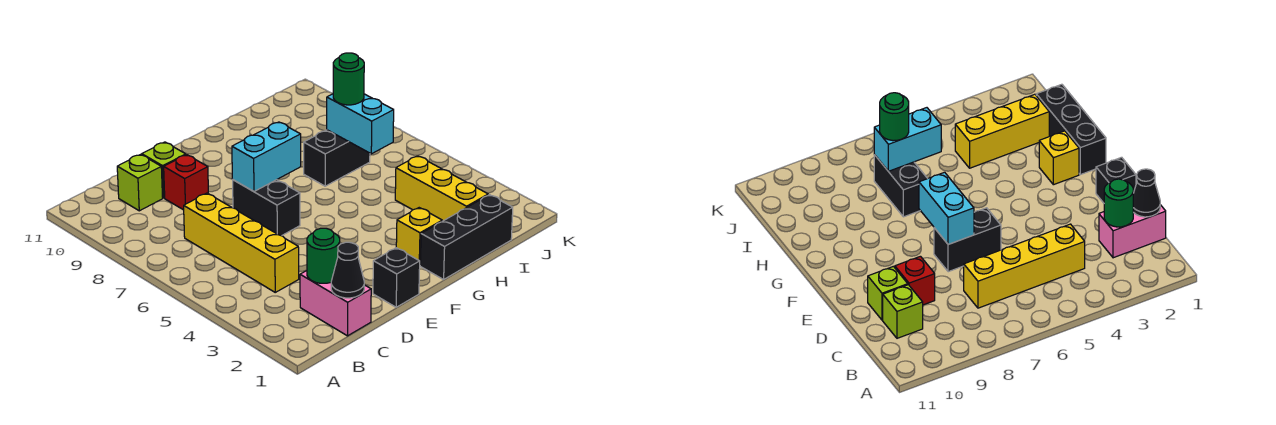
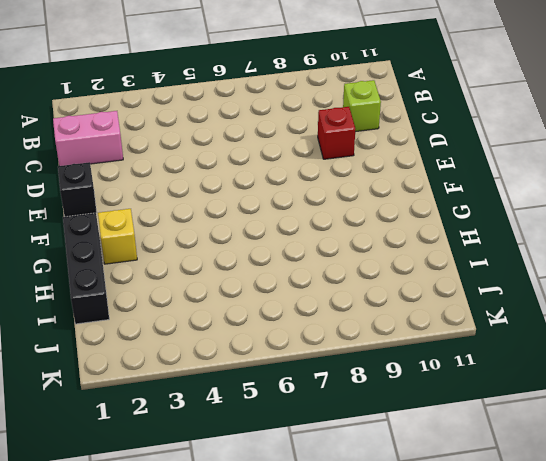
none -> yellow brick C4:C7 level 1
none -> lime brick D10 level 1
none -> black brick E6:E7 level 1

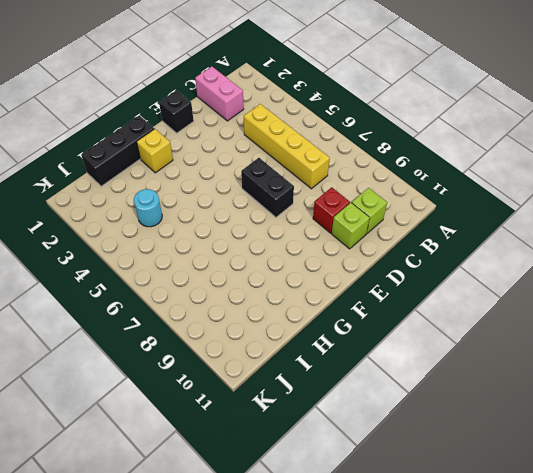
cyan round brick I4 level 1 -> yellow brick I2:I4 level 1
none -> black brick H7:I7 level 1
none -> black cone C1 level 2
none -> green round brick C2 level 2

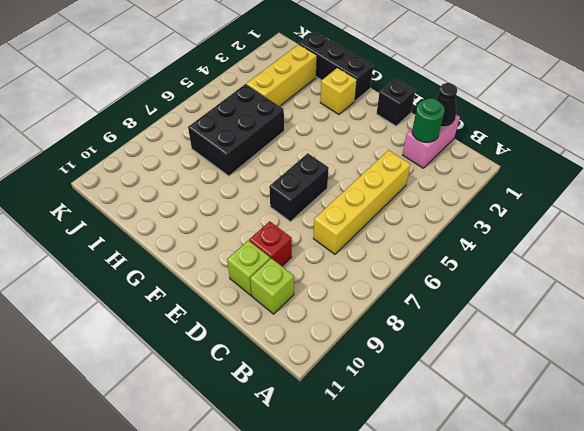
black brick H5:I7 level 1 -> black brick H7:I7 level 1
none -> cyan brick E7:F7 level 2
none -> cyan brick I6:I7 level 2
none -> green round brick I7 level 3

